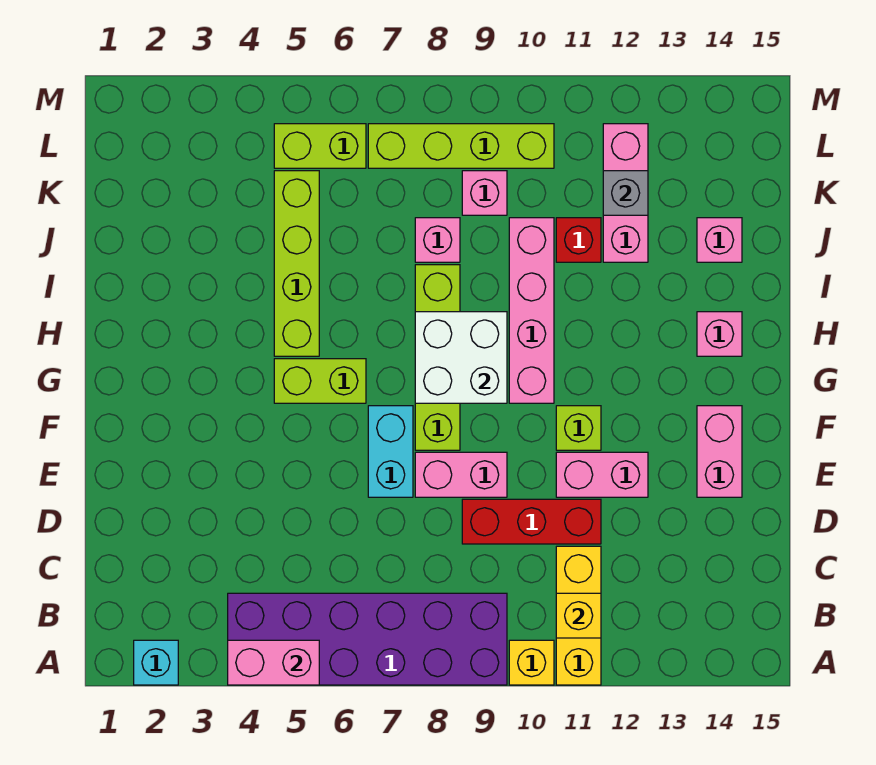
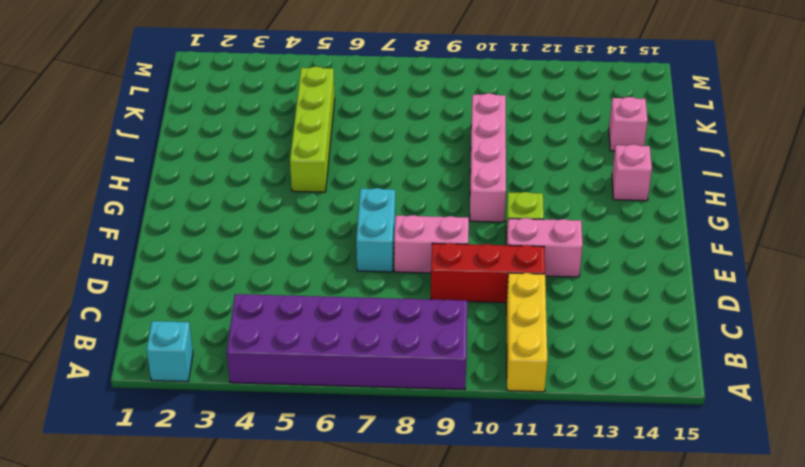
none -> yellow brick A10 level 1
none -> pink brick E14:F14 level 1
none -> lime brick F8:I8 level 1

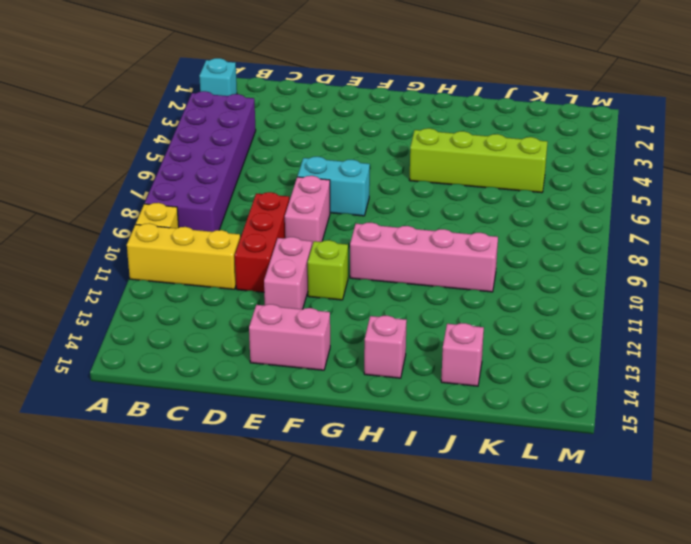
none -> lime brick F8:I8 level 1
none -> lime brick G5:G6 level 1
none -> pink brick J8 level 1

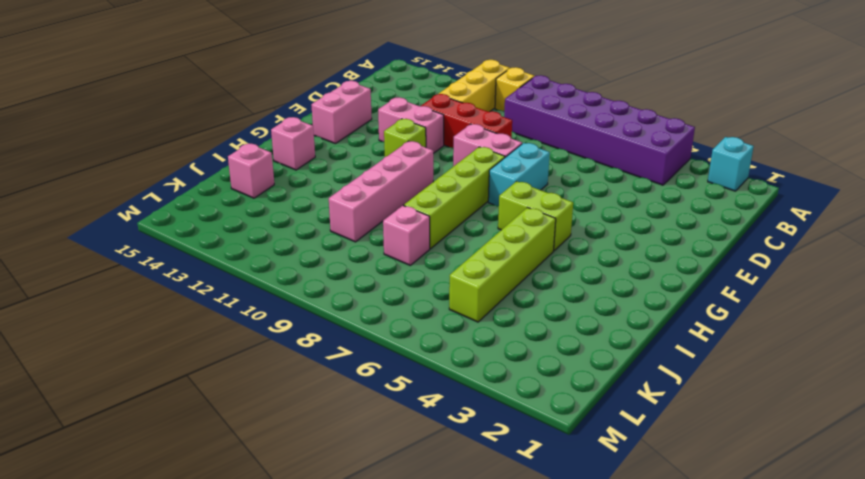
none -> red brick J11 level 1
none -> pink brick J12:L12 level 1
none -> pink brick K9 level 1

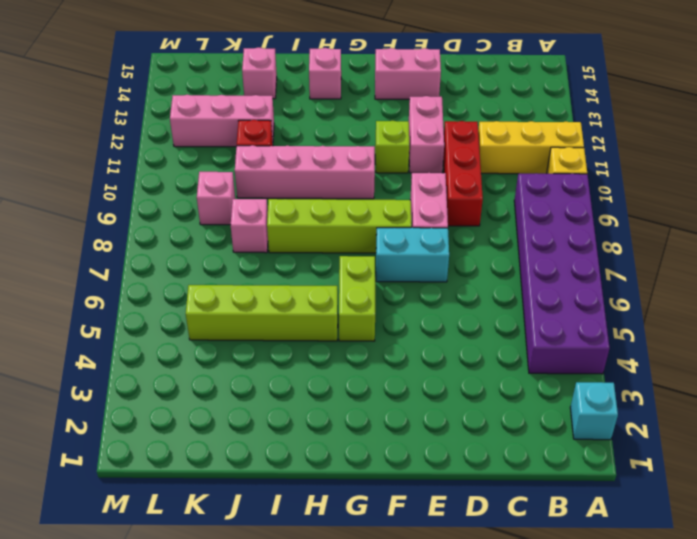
none -> lime brick L5:L6 level 1
none -> lime brick L7:L10 level 1
none -> pink brick A4:A5 level 2

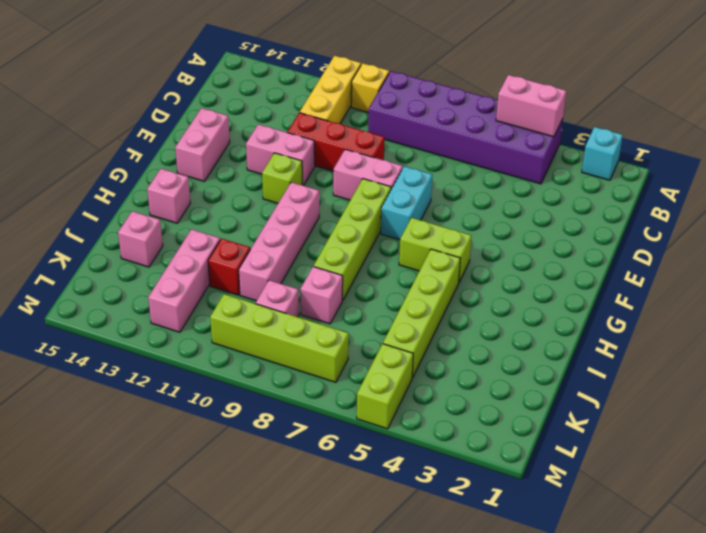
lime brick L5:M5 level 1 -> lime brick L5:L6 level 1
none -> yellow brick B11 level 2
none -> white brick G8:H9 level 2
none -> grey brick K12 level 2

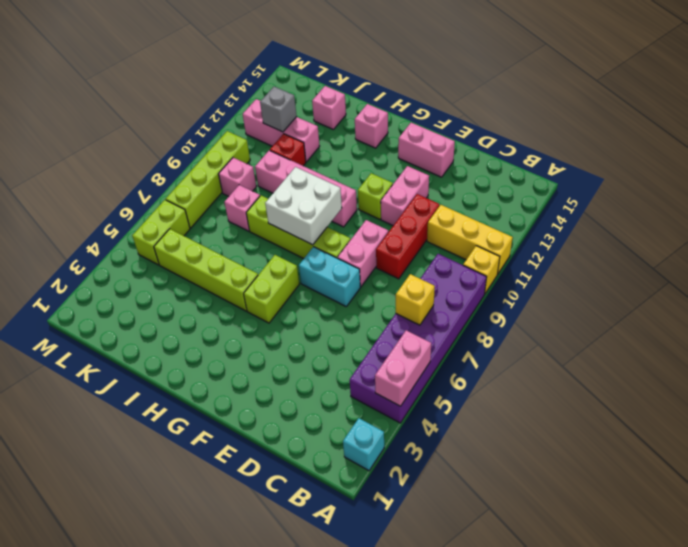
yellow brick B7 level 2 -> yellow brick B11 level 2

